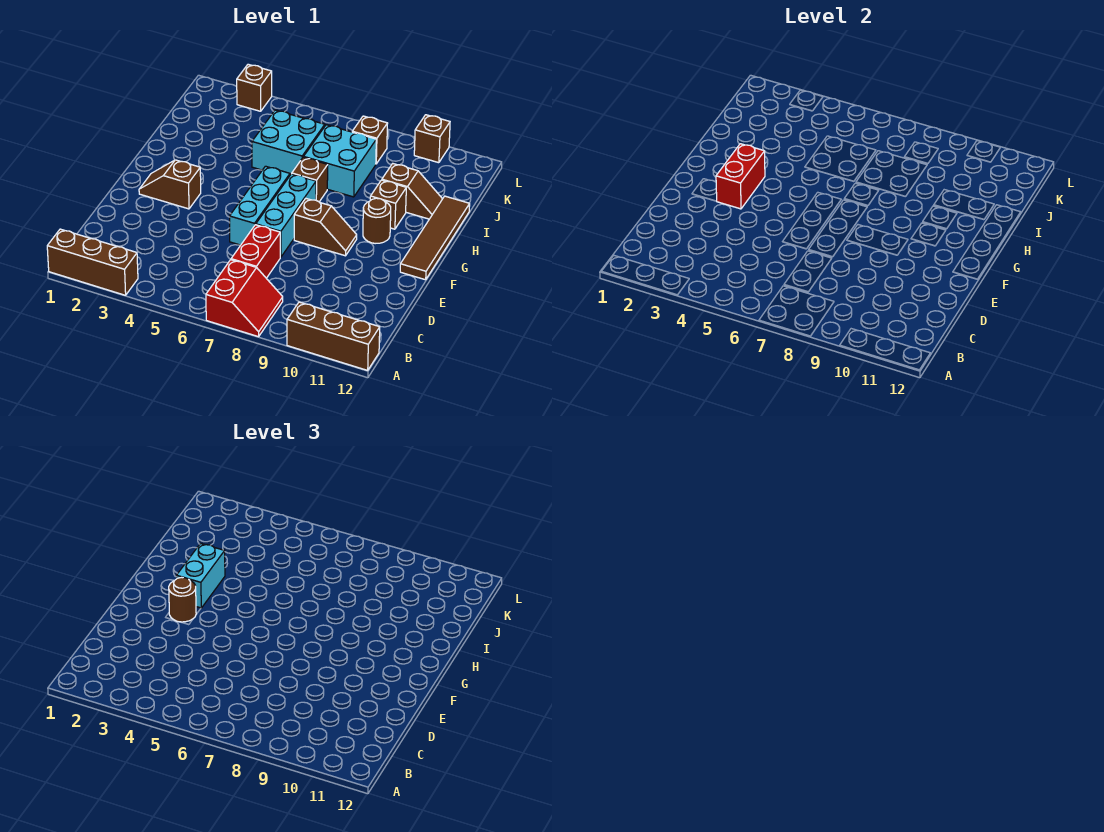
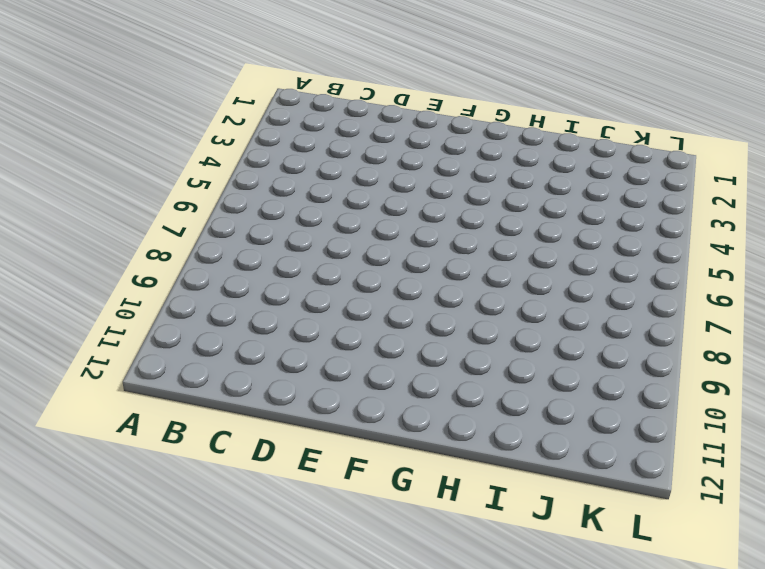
none -> brown brick A1:A3 level 1
none -> red slope A7:B8 level 1 top 7
none -> brown brick A10:A12 level 1

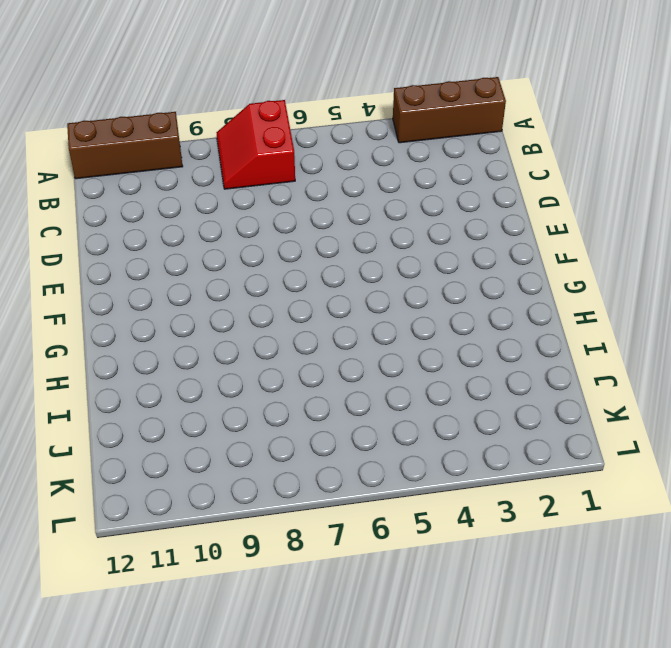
none -> red brick C7:D7 level 1
none -> cyan brick E6:G6 level 1
none -> cyan brick E7:G7 level 1

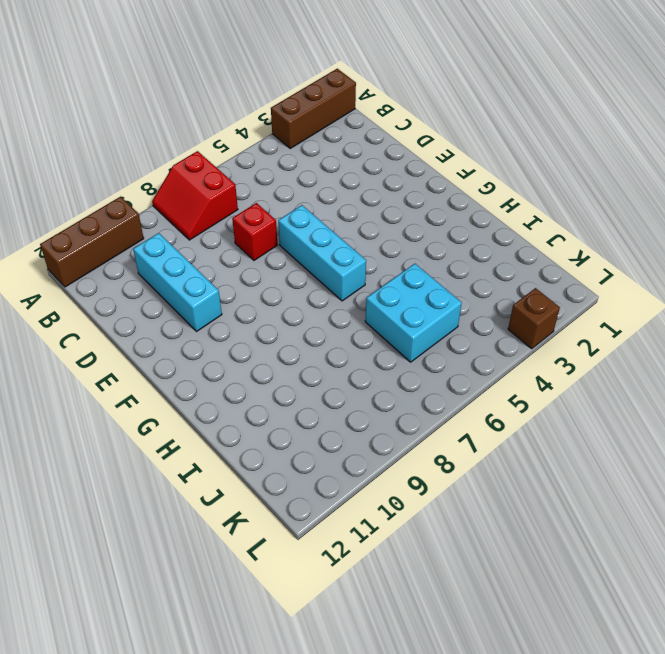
cyan brick C10:E10 level 1 -> cyan brick E7:G7 level 1
red brick D7 level 1 -> red brick C7:D7 level 1
none -> brown slope F2:F3 level 1 top 3
none -> brown slope F8:F9 level 1 top 8
none -> brown tile F12:I12 level 1

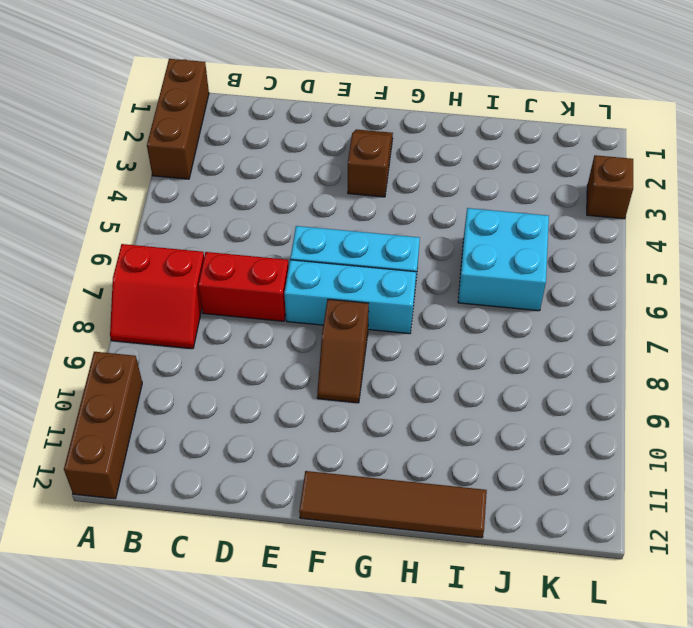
none -> brown round brick G10 level 1
none -> brown brick H7 level 1
none -> brown brick H10 level 1

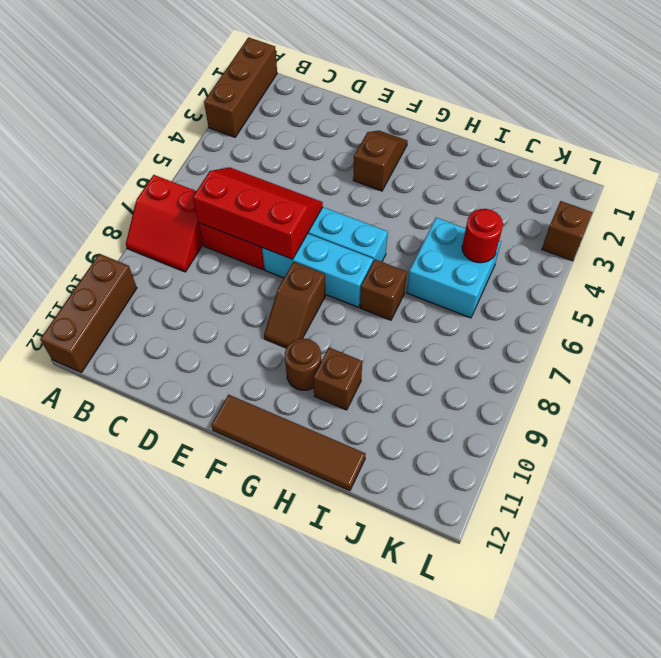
red slope C6:E7 level 2 top 7 -> none
red round brick J5 level 2 -> none
none -> cyan brick I7:J8 level 1
none -> brown slope I10:I11 level 1 top 10
none -> brown brick K8 level 1

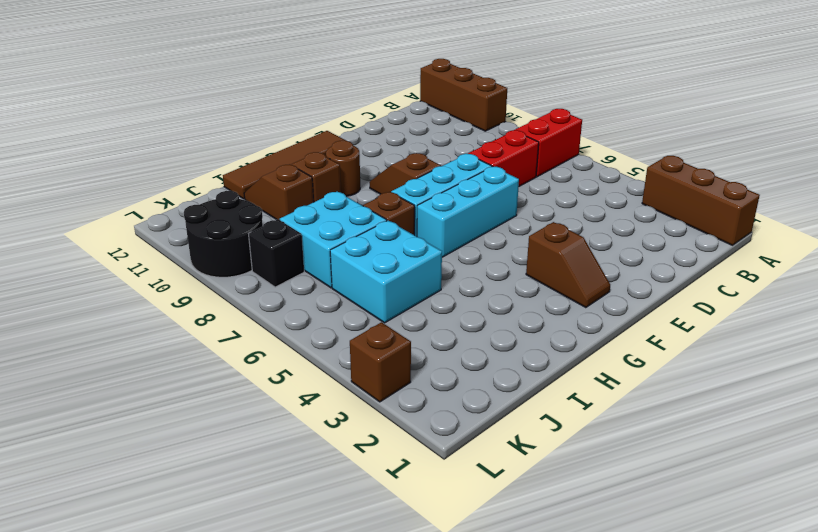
black brick K8 level 1 -> brown brick K8 level 1
black round brick K9:L10 level 1 -> brown brick L10 level 1
none -> red brick F3:G3 level 2
none -> brown round brick F3 level 3
none -> cyan brick G3:H3 level 3

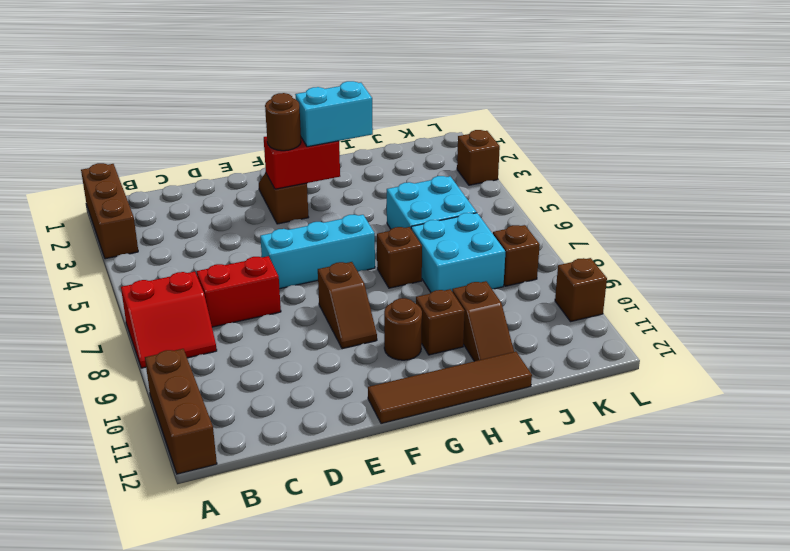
none -> cyan brick E7:G7 level 1

